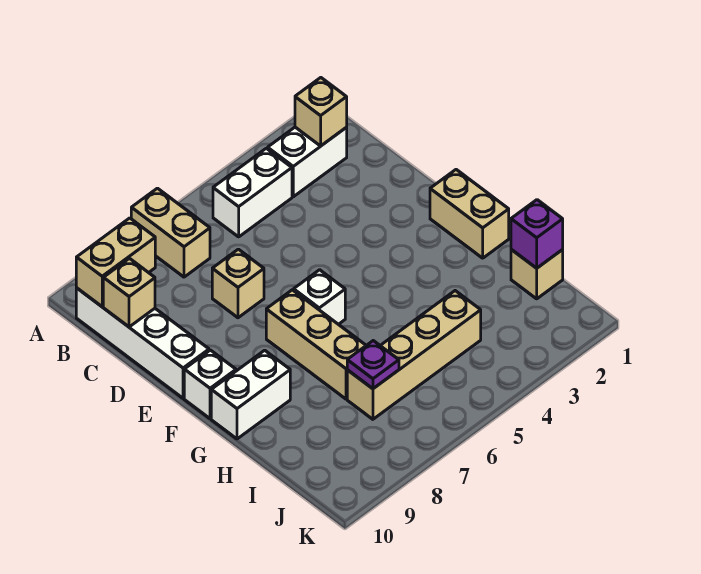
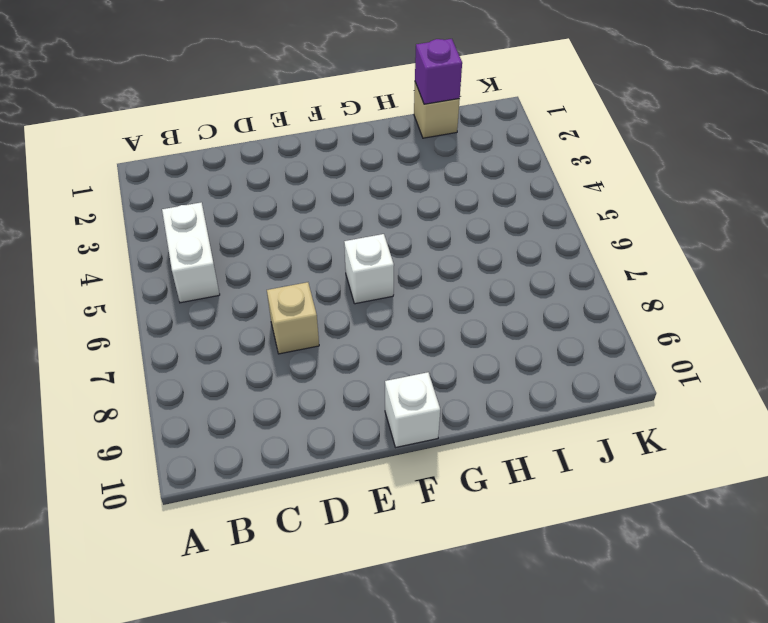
none -> tan brick A7:B7 level 1
none -> white brick B2:B3 level 1
none -> white brick B10:E10 level 1

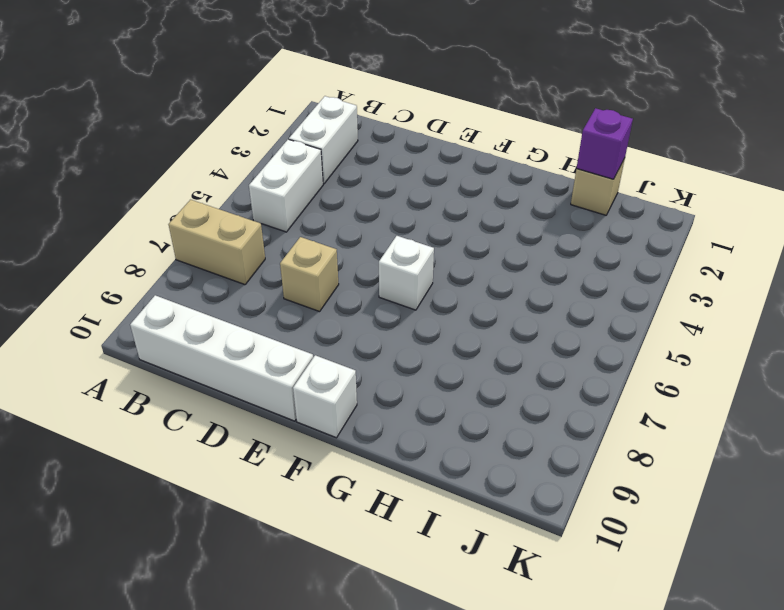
none -> tan brick F1:G1 level 1
none -> tan brick F7:H7 level 1
none -> white brick G9:G10 level 1

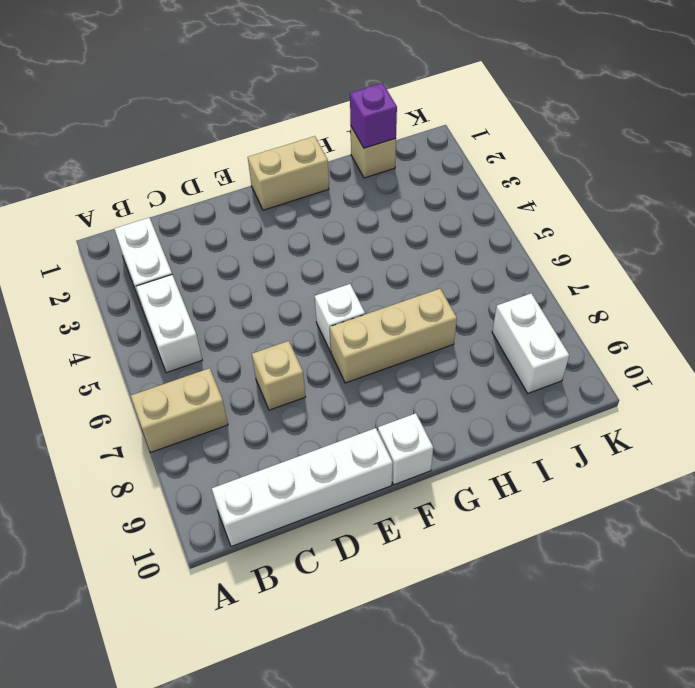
white brick J8:J9 level 1 -> white brick G9:G10 level 1
none -> tan brick I4:I7 level 1
none -> tan brick B2 level 2
none -> tan brick B9:B10 level 2

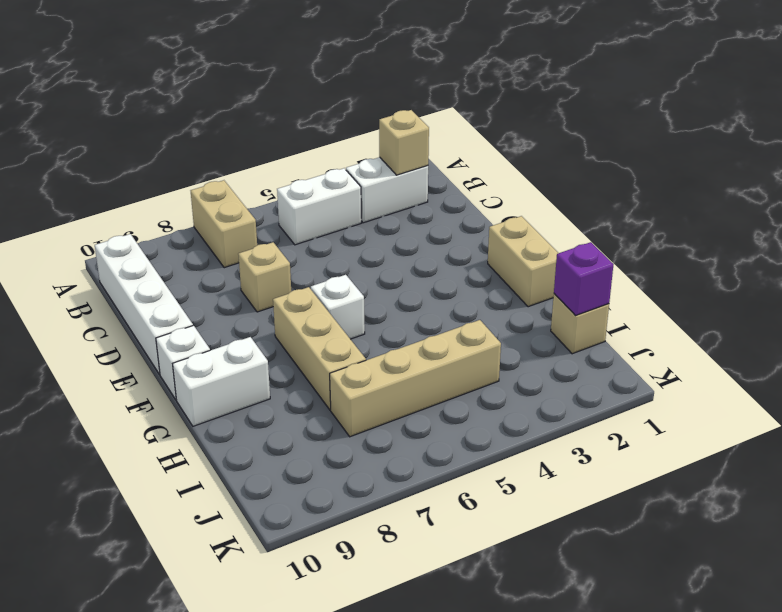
none -> tan brick B9:B10 level 2
none -> tan brick C10 level 2
none -> purple plate I7 level 2

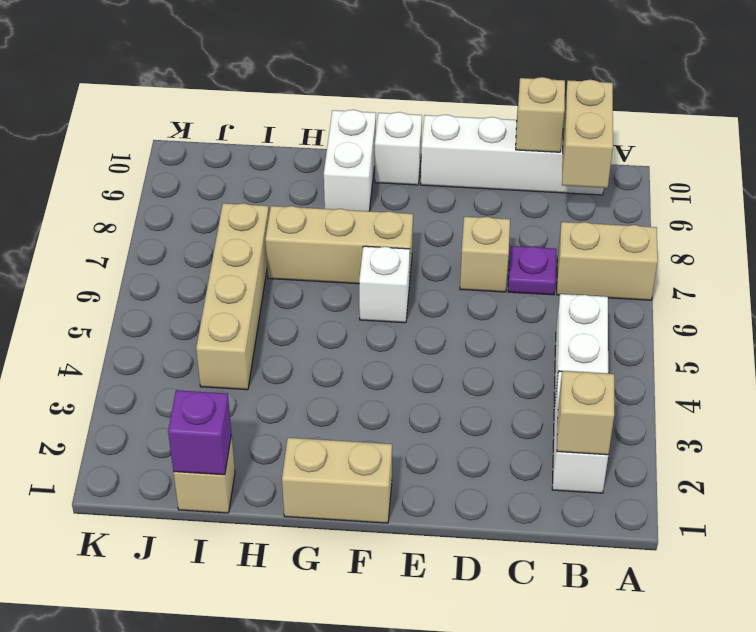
purple plate C7 level 1 -> purple plate I7 level 2

